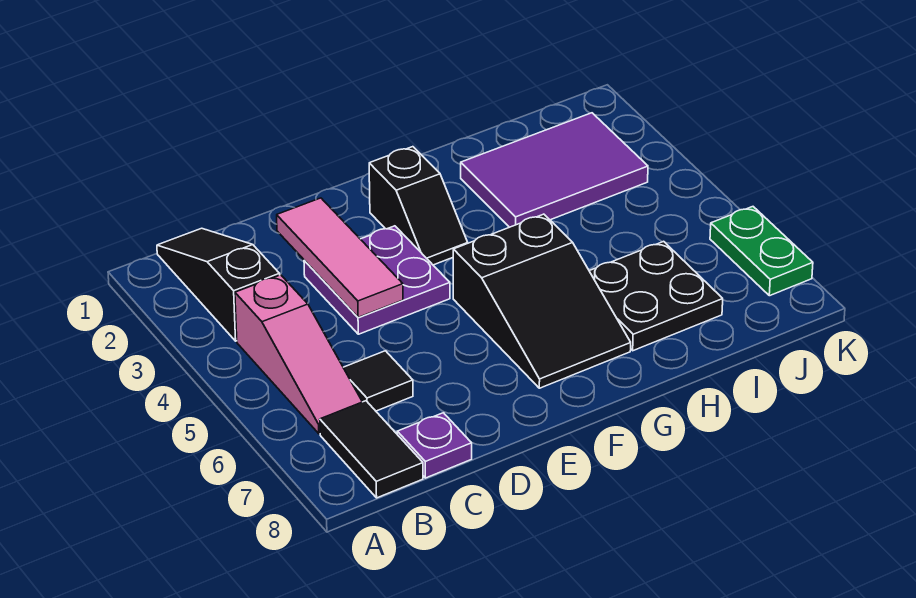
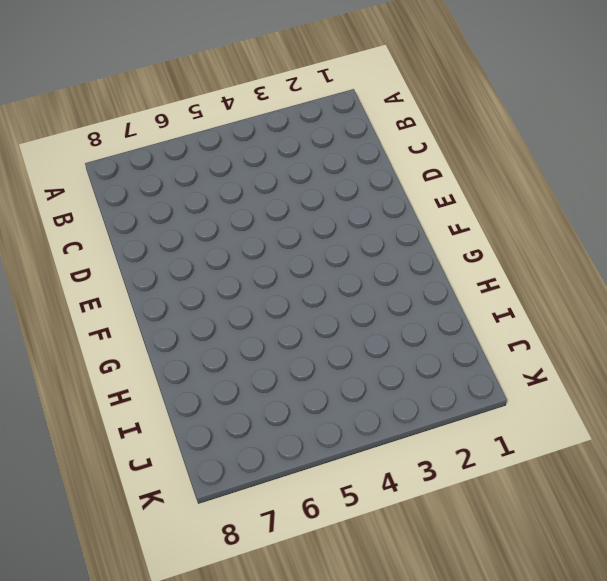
none -> black slope B1:B3 level 1 top 3
none -> pink slope B4:B6 level 1 top 4
none -> black tile B7:B8 level 1

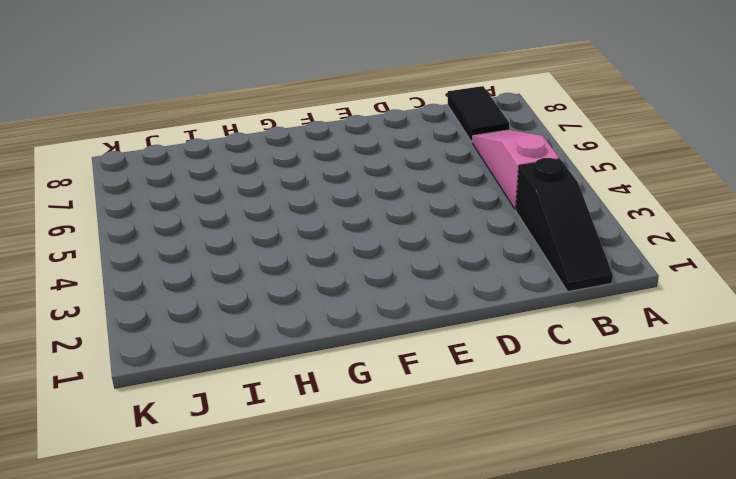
none -> black tile C6 level 1
none -> purple plate C8 level 1
none -> purple plate D3:E4 level 1

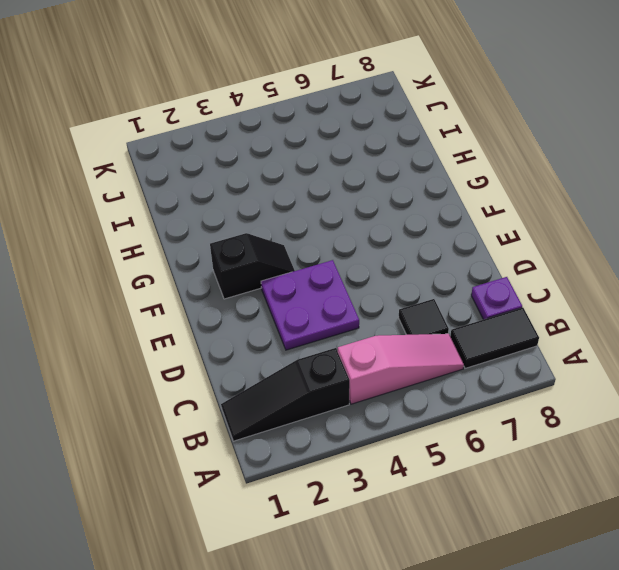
none -> black slope F5:G7 level 1 top 5
none -> purple tile H2:J3 level 1
none -> black plate H6:I7 level 1

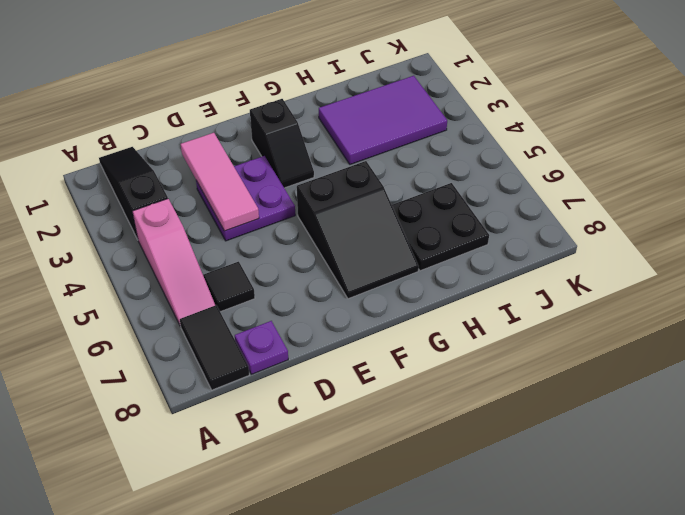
none -> green plate K6:K7 level 1

